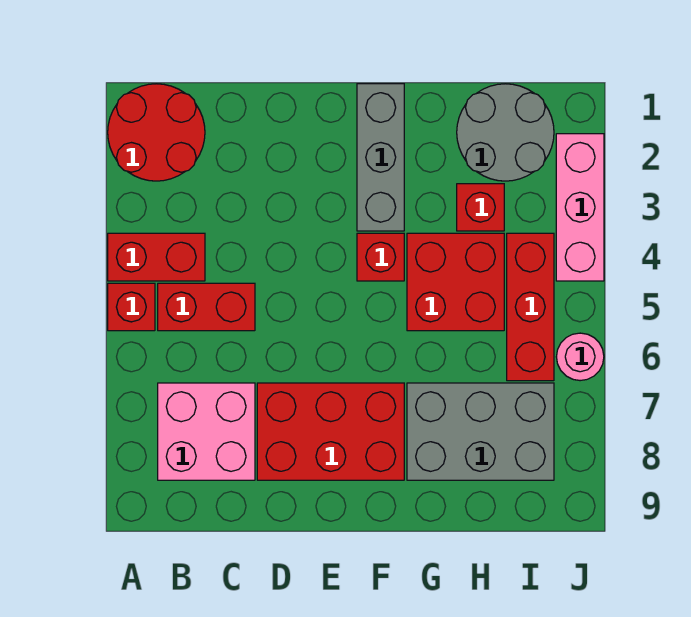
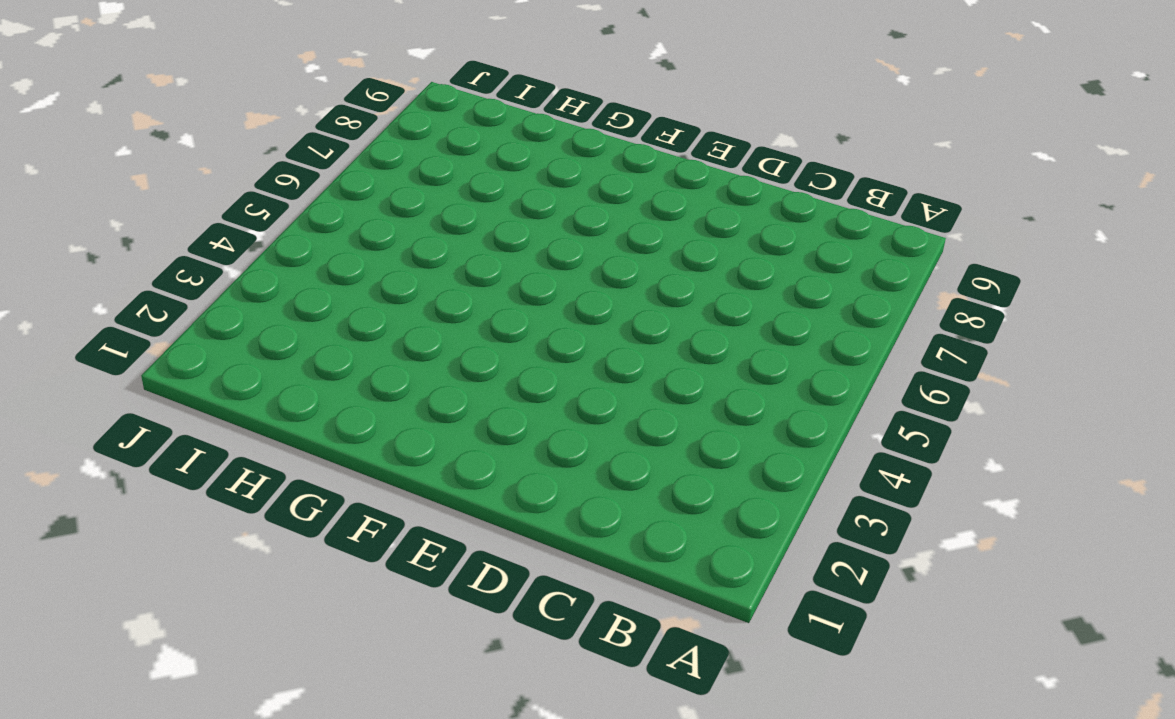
none -> red round brick A1:B2 level 1
none -> red brick A4:B4 level 1
none -> red brick A5 level 1

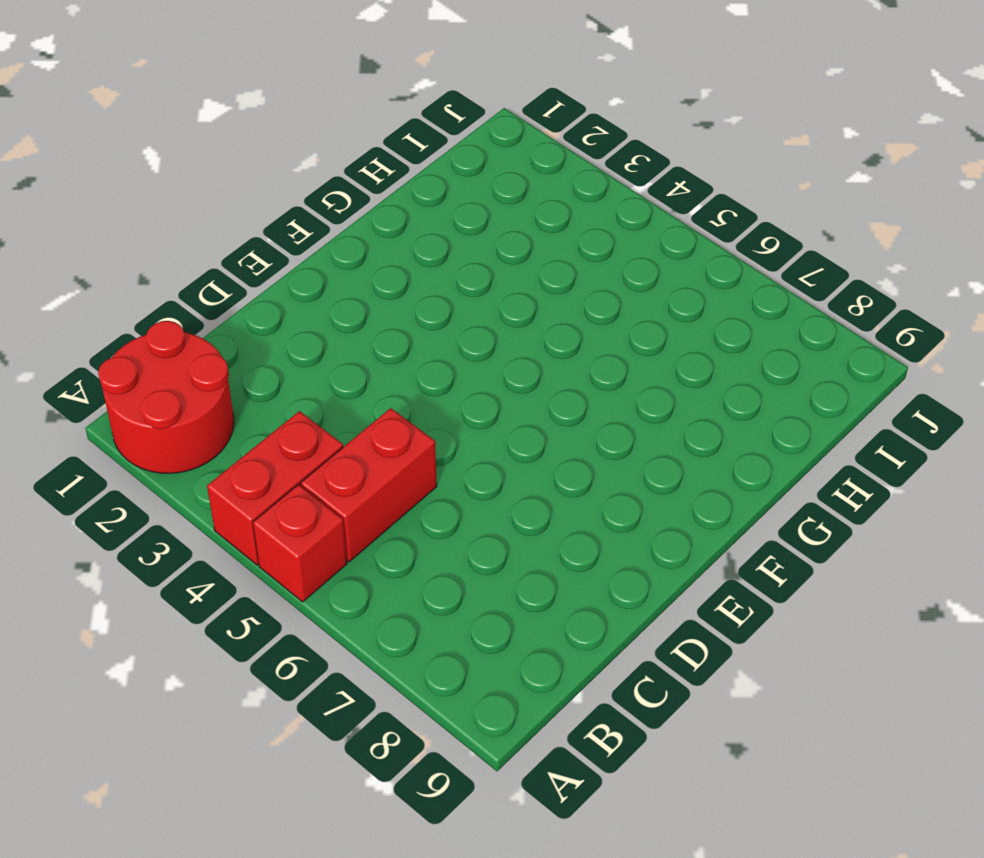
none -> pink brick B7:C8 level 1
none -> red brick D7:F8 level 1
none -> grey brick F1:F3 level 1

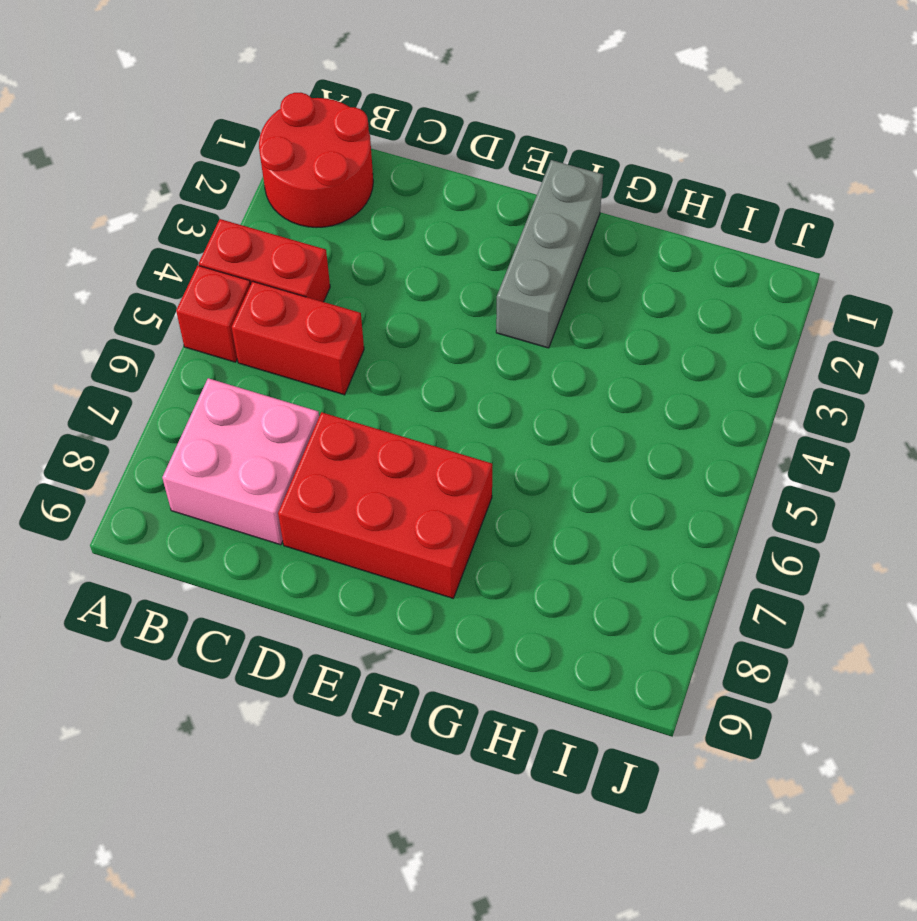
none -> red brick F4 level 1
none -> red brick G4:H5 level 1
none -> grey brick G7:I8 level 1

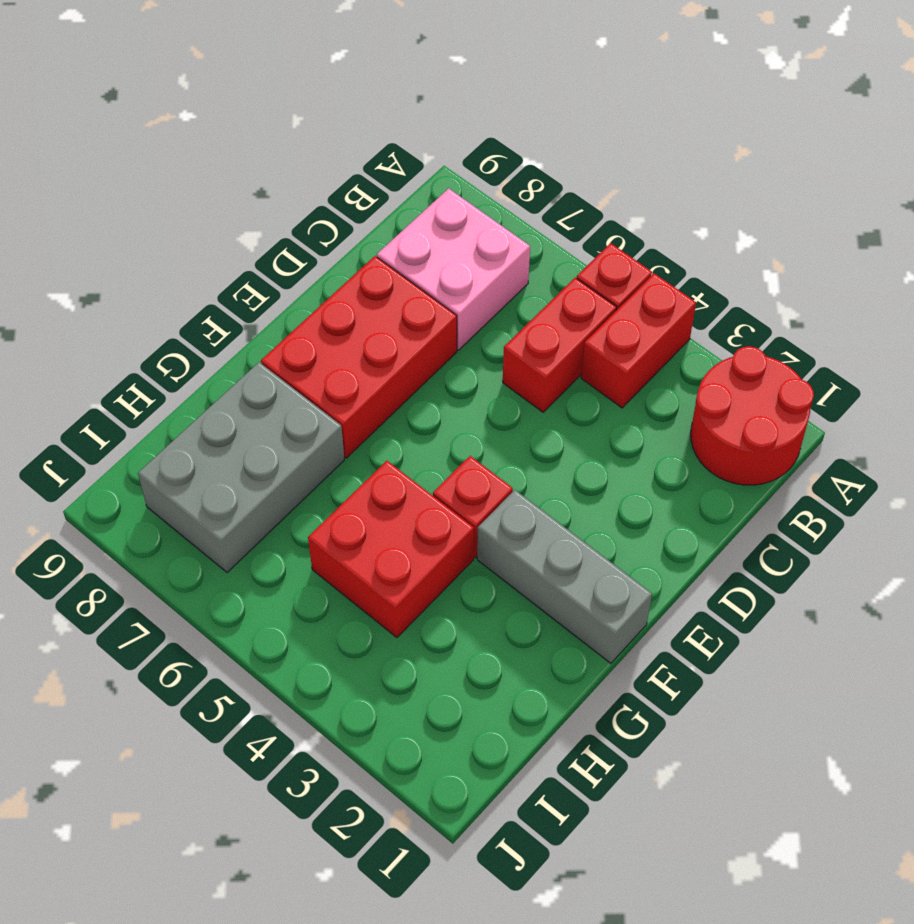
none -> grey round brick H1:I2 level 1
none -> red brick H3 level 1
none -> red brick I4:I6 level 1

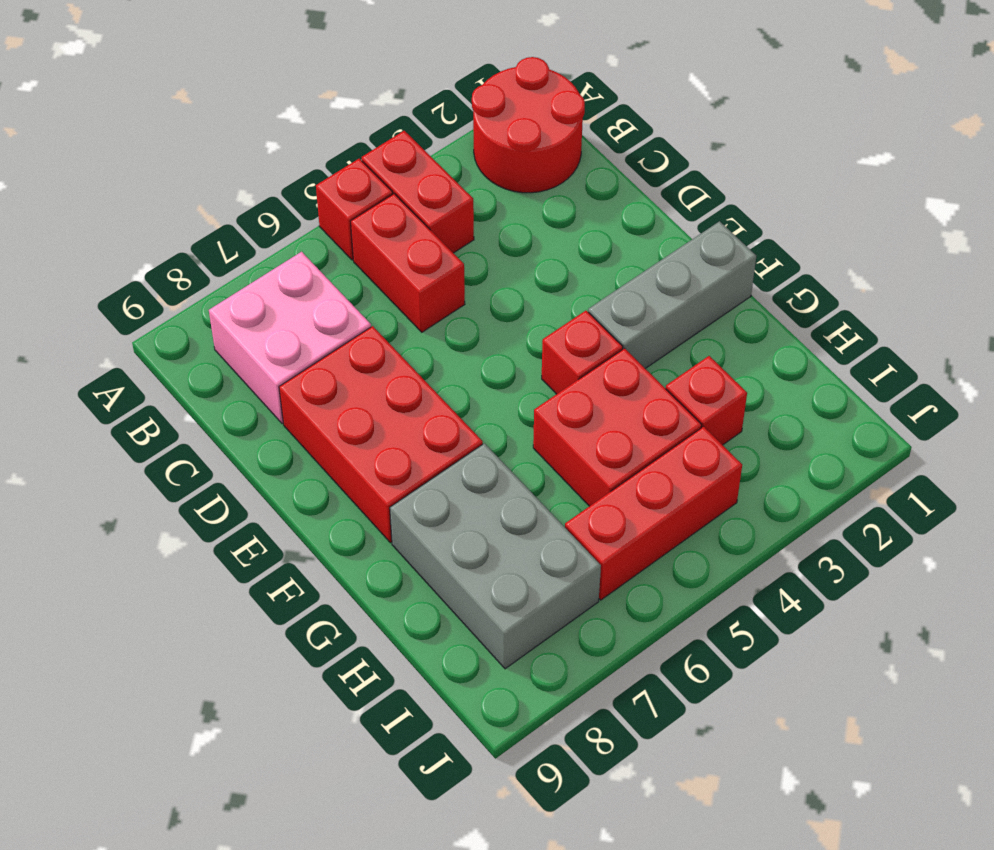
none -> grey round brick H1:I2 level 1
none -> pink brick J2:J4 level 1
none -> pink round brick J6 level 1

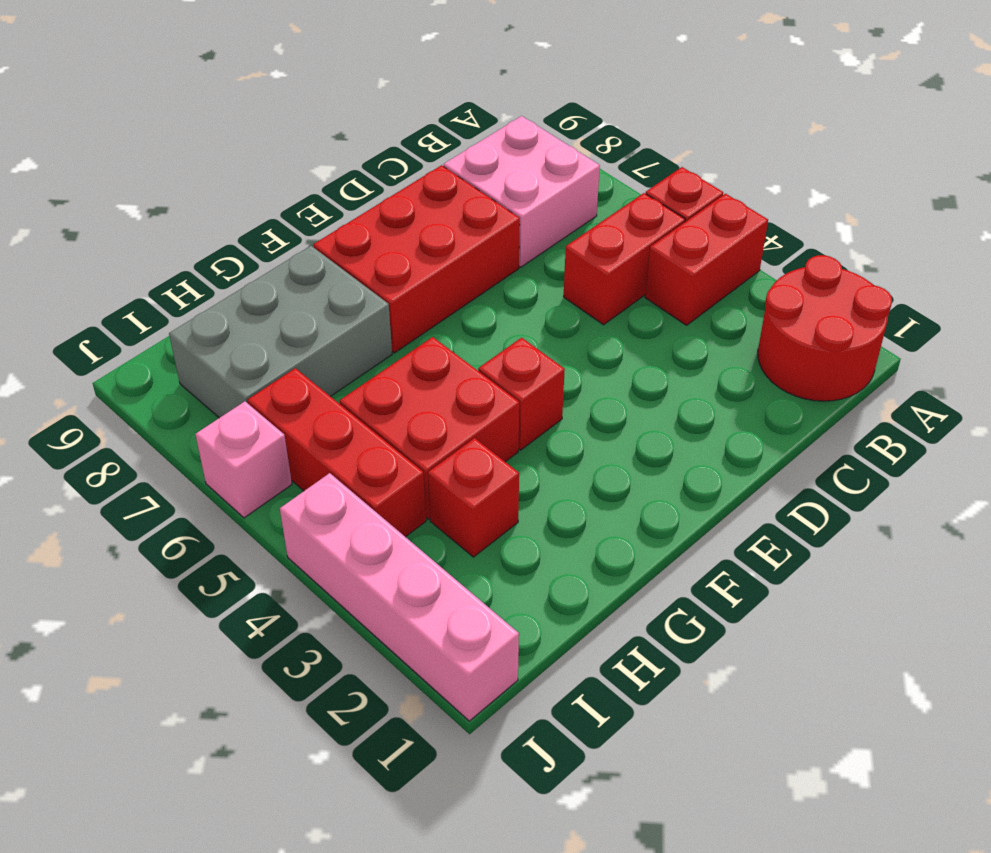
pink brick J1:J4 level 1 -> pink brick J2:J4 level 1
pink brick J6 level 1 -> pink round brick J6 level 1
none -> grey brick F1:F3 level 1
none -> grey round brick H1:I2 level 1

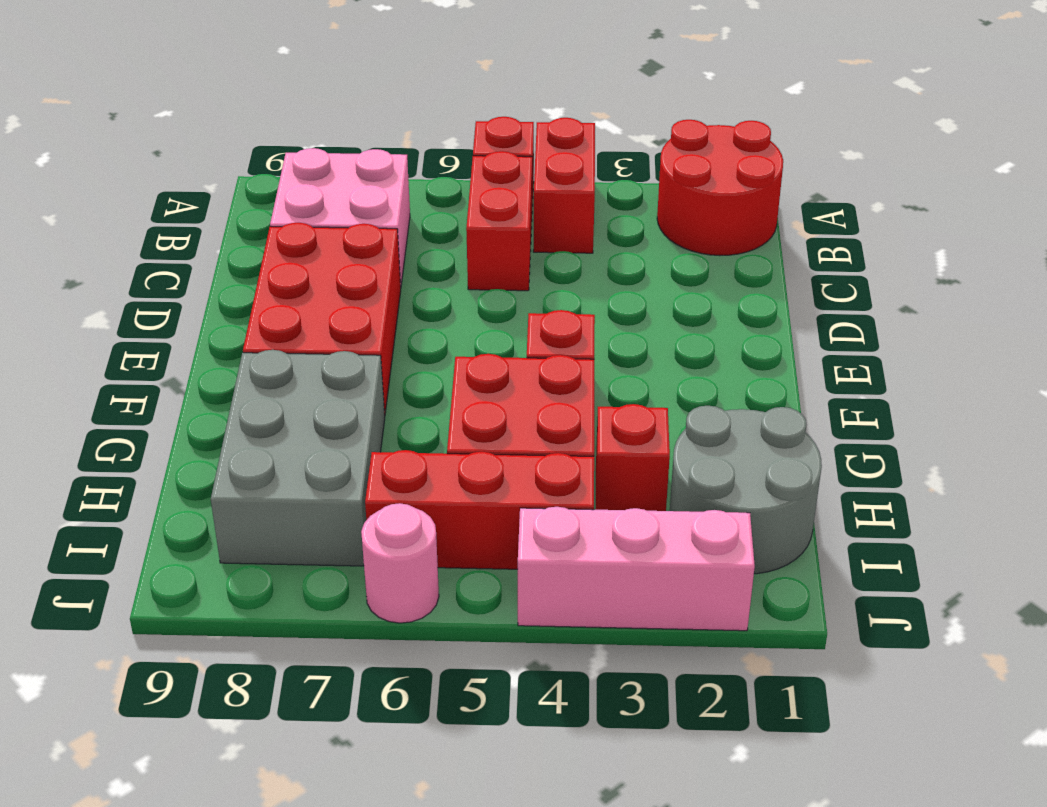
none -> grey brick F1:F3 level 1

